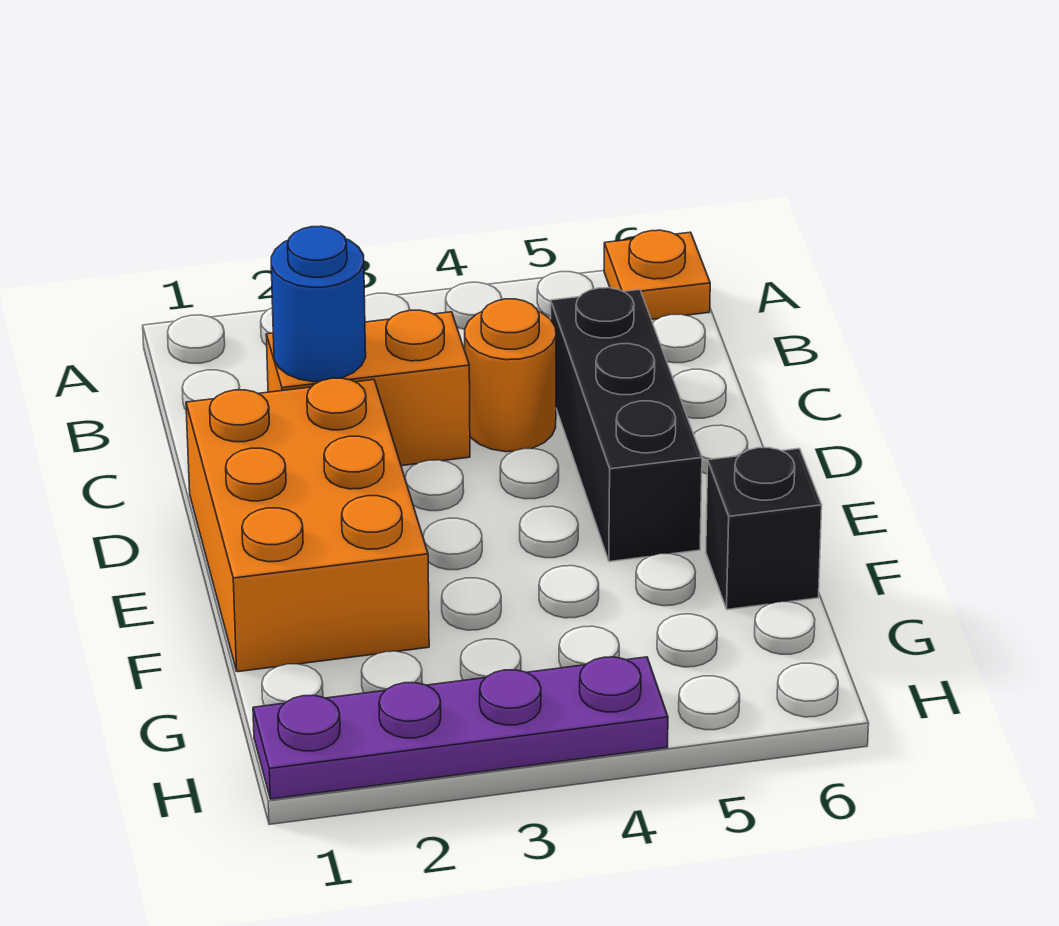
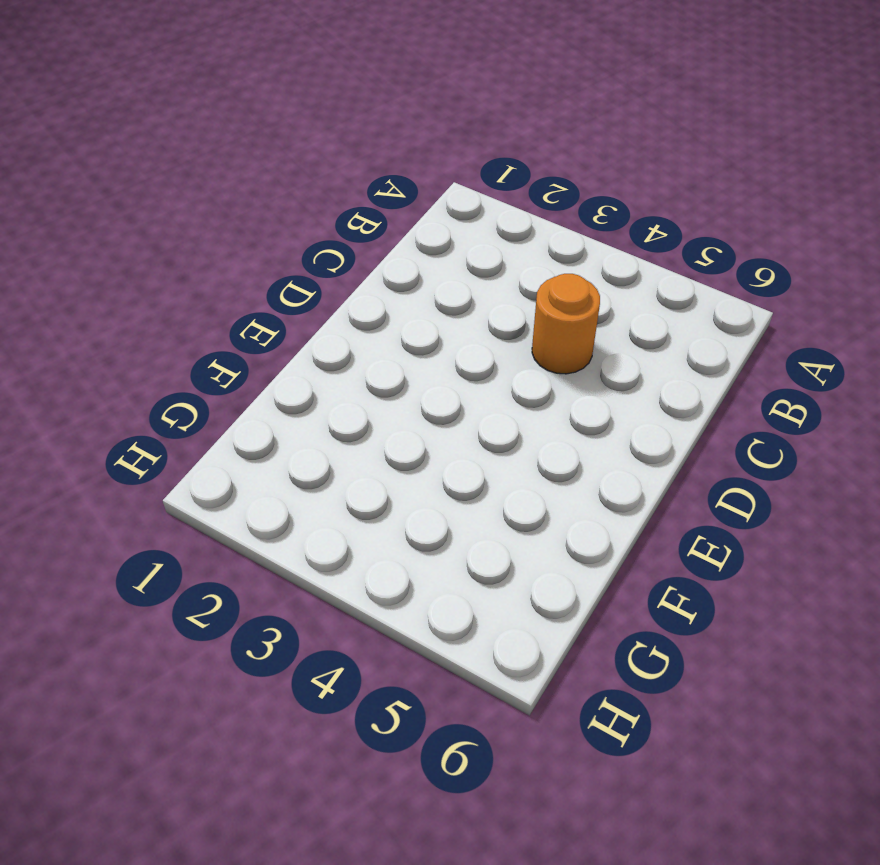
none -> orange plate A6 level 1
none -> orange brick C2:C3 level 1

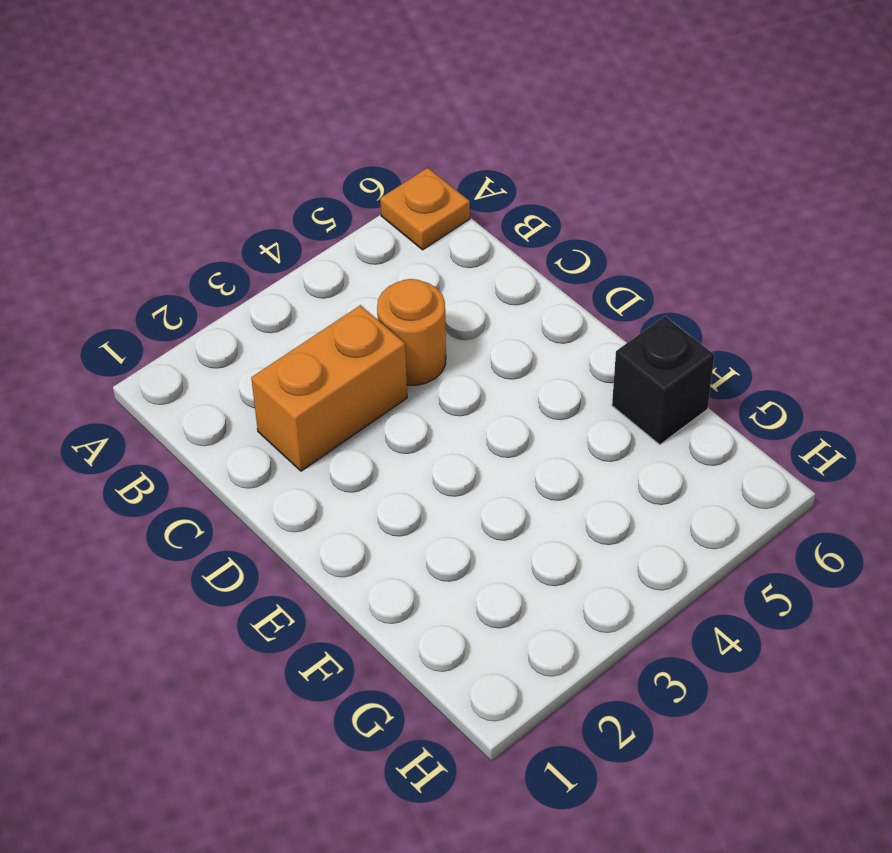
none -> black brick C5:E5 level 1
none -> orange brick D1:F2 level 1

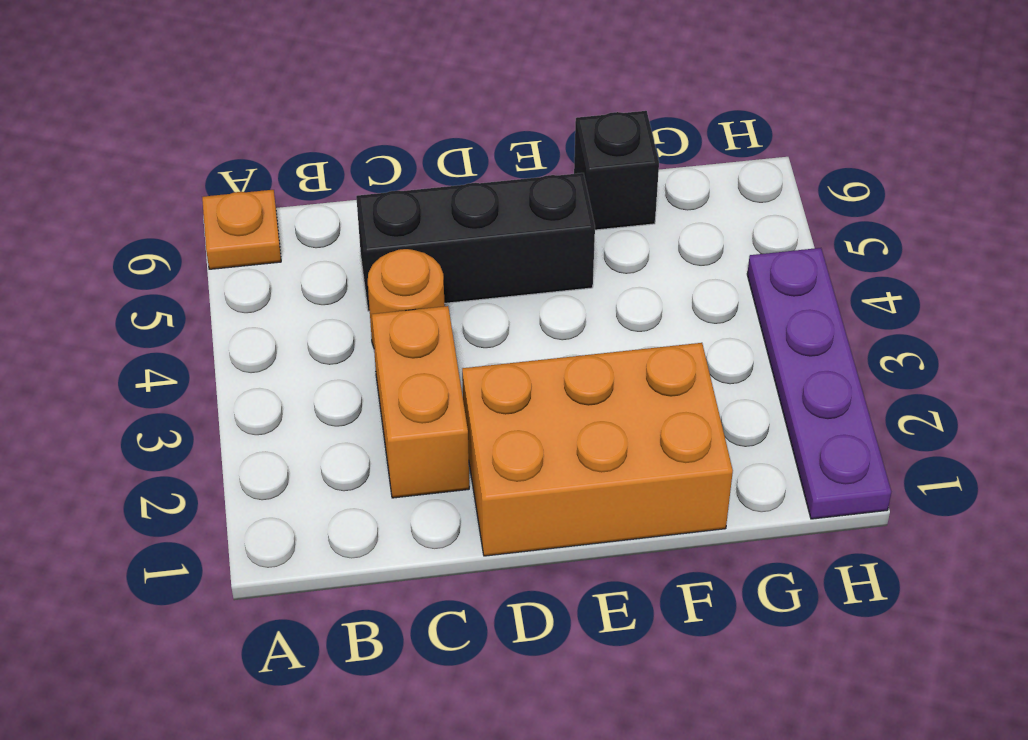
none -> blue round brick C2 level 2

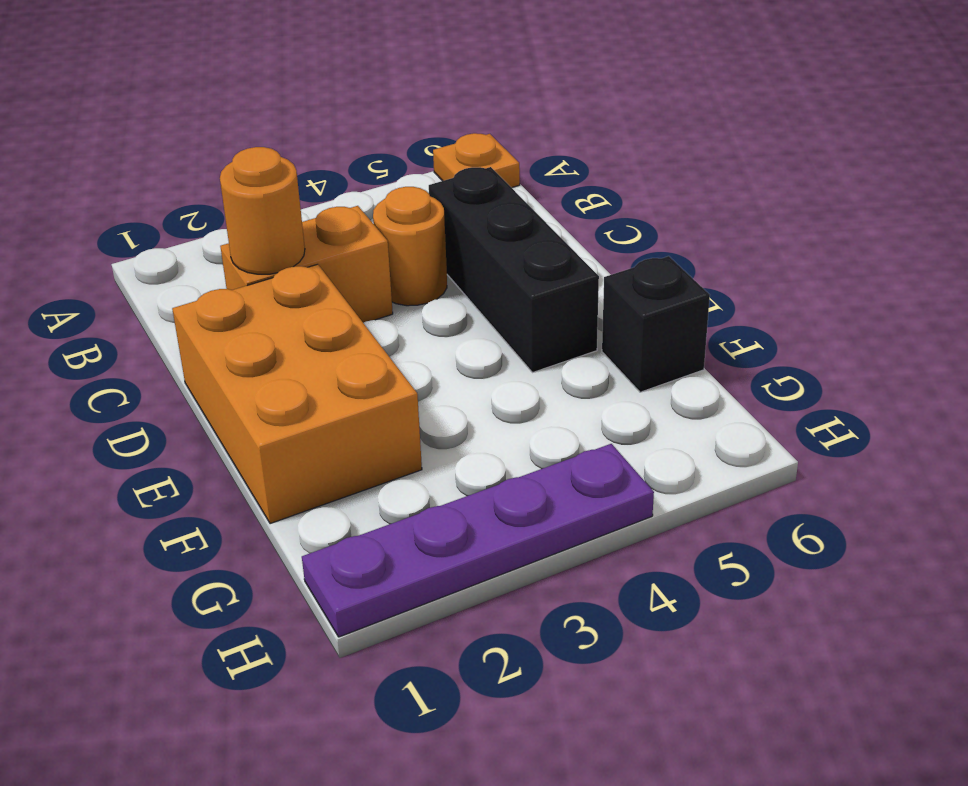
orange round brick C2 level 2 -> blue round brick C2 level 2

